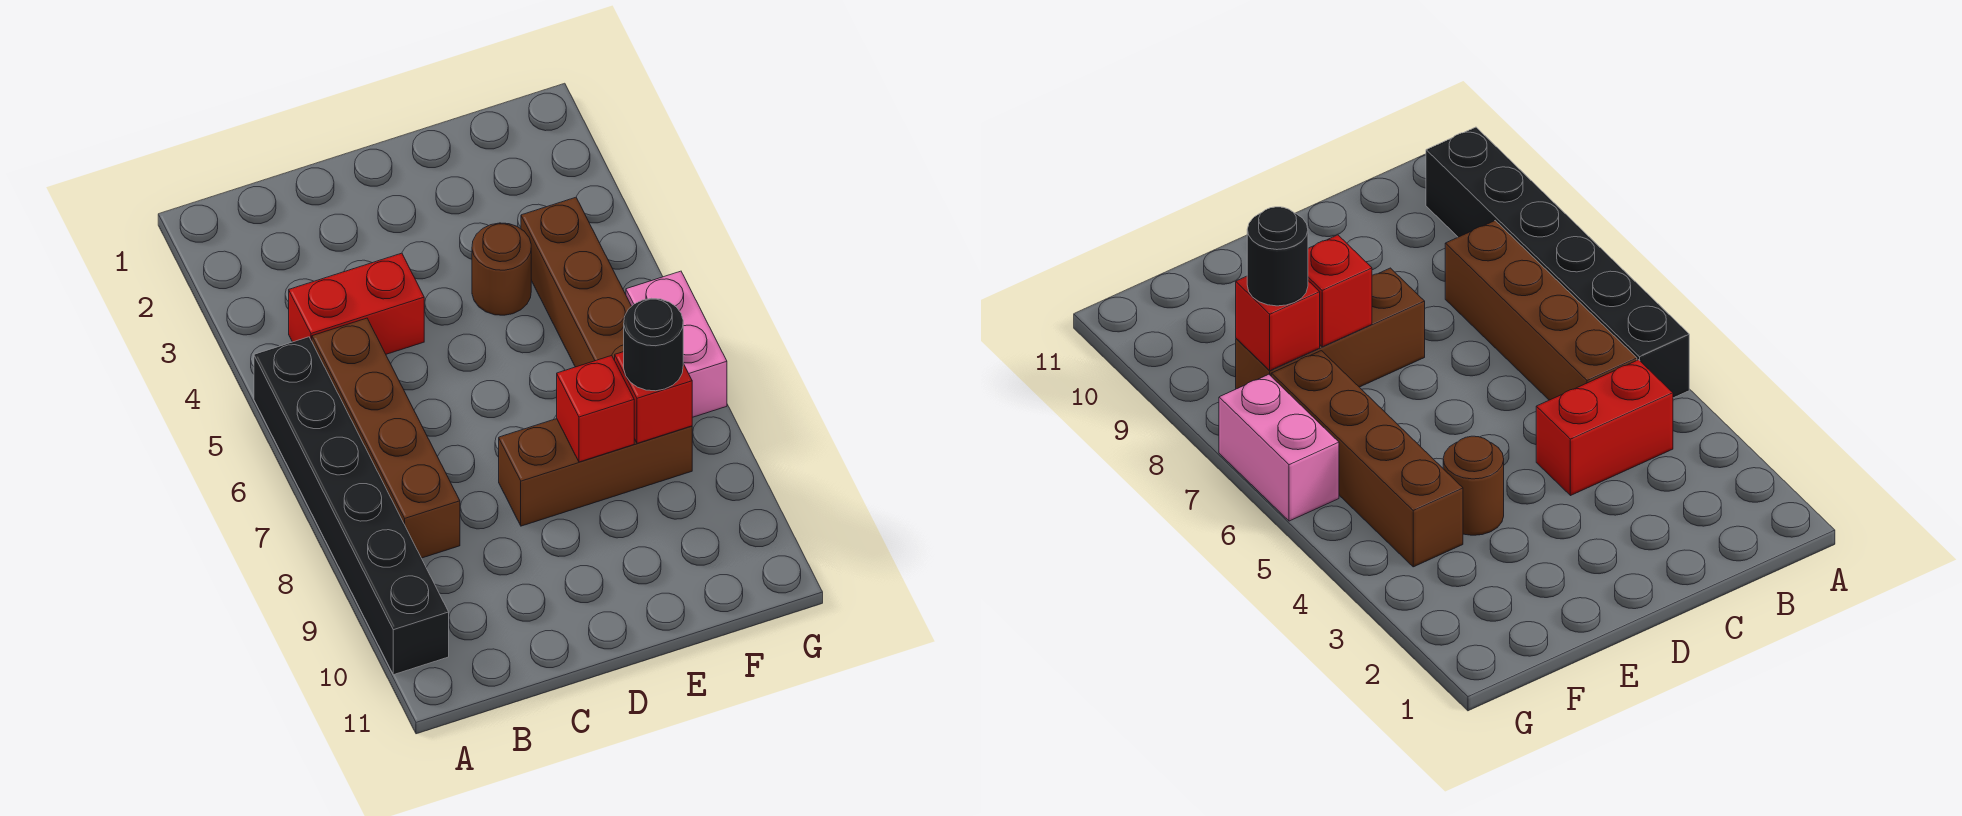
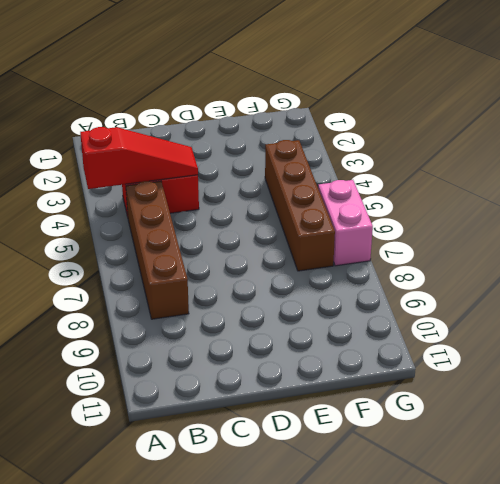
red slope A4:C4 level 2 top A -> none
none -> black brick A5:A10 level 1
none -> brown brick D8:F8 level 1

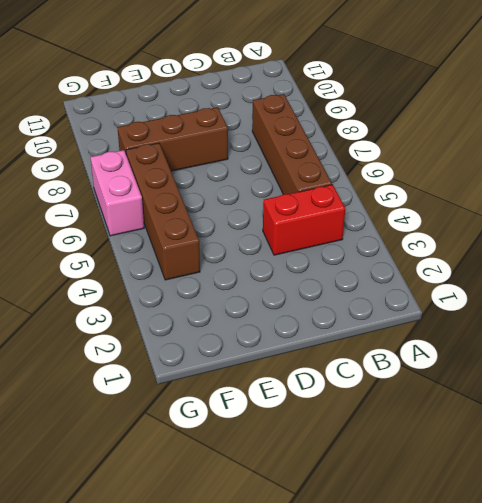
none -> black brick A5:A10 level 1
none -> brown round brick E4 level 1

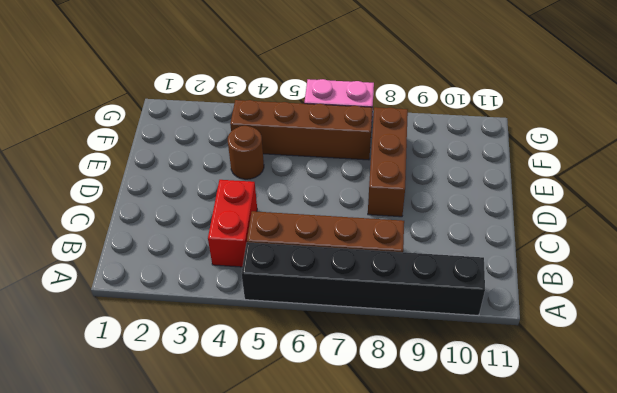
none -> red brick E8 level 2
none -> red brick F8 level 2

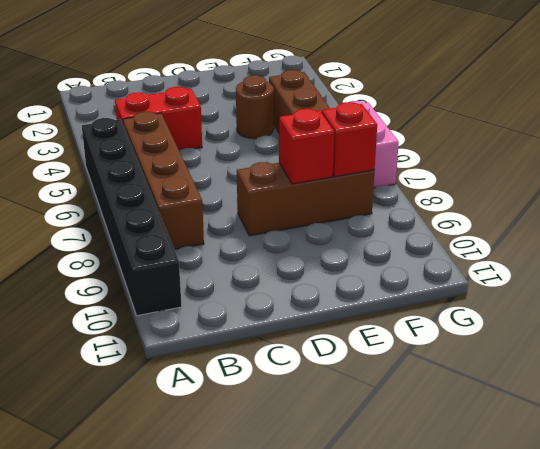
none -> black round brick F8 level 3

